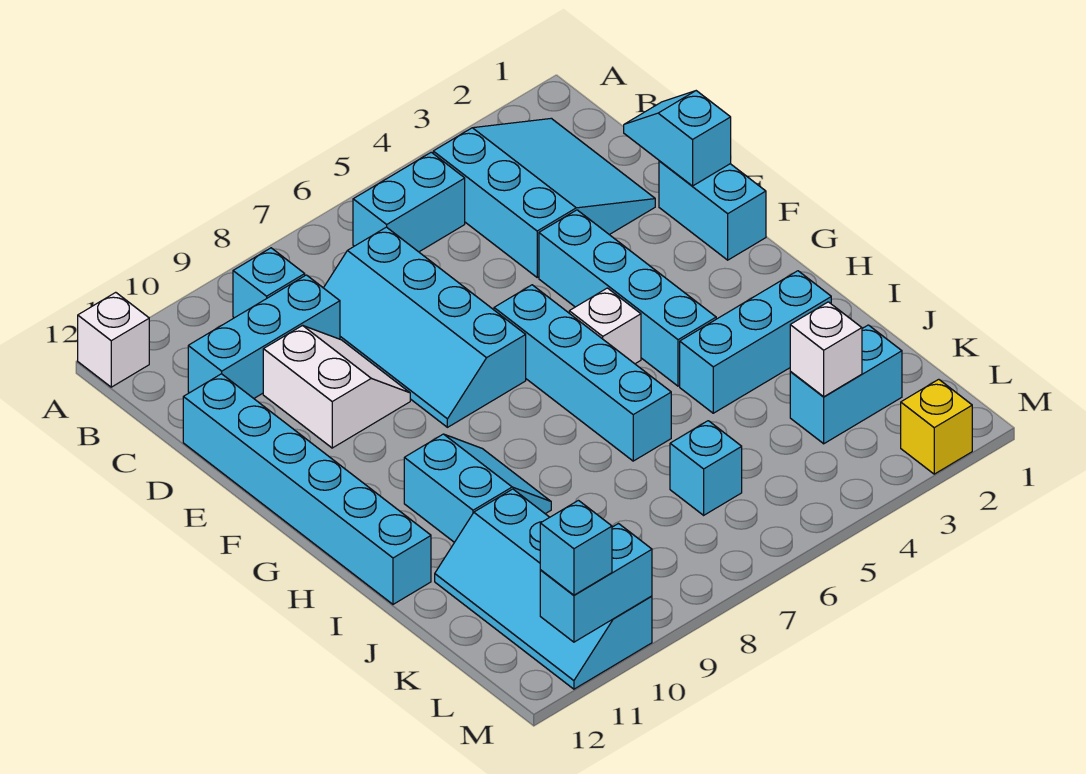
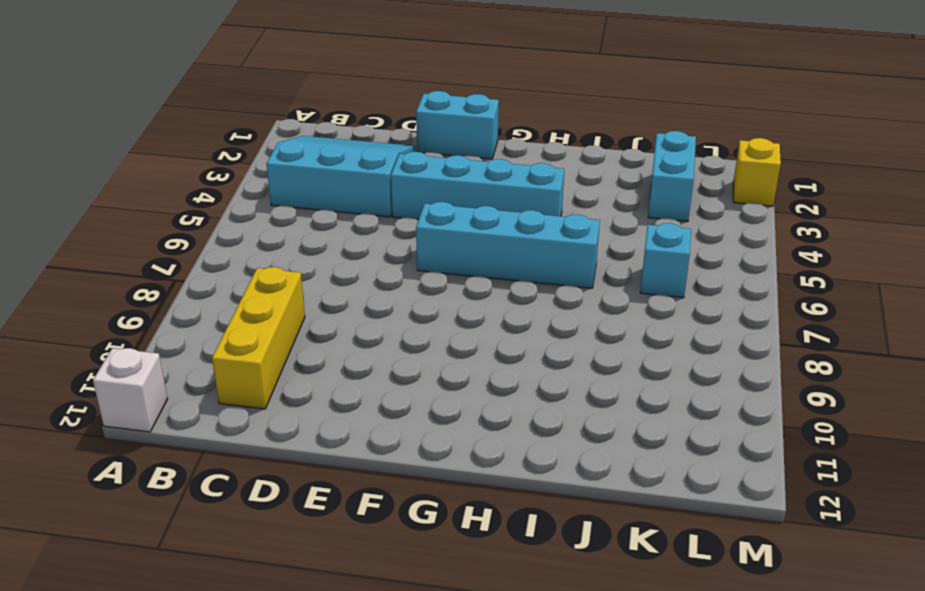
yellow brick C9:C11 level 1 -> cyan brick C9:C11 level 1
none -> cyan brick B5:B6 level 1
none -> cyan brick B9 level 1
none -> cyan slope C7:F8 level 1 top 7

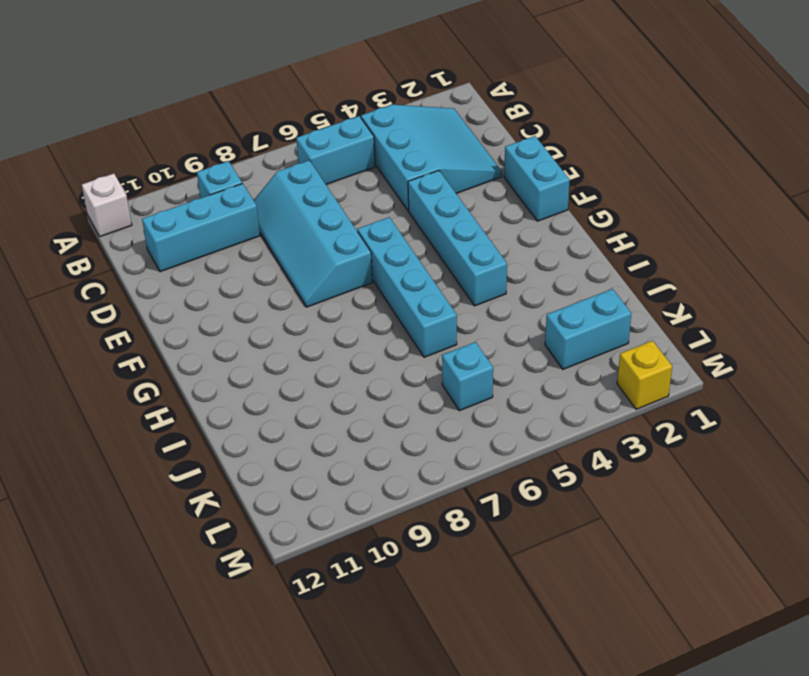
none -> white slope D9:E10 level 1 top 10
none -> cyan brick D12:I12 level 1
none -> white brick G5 level 1

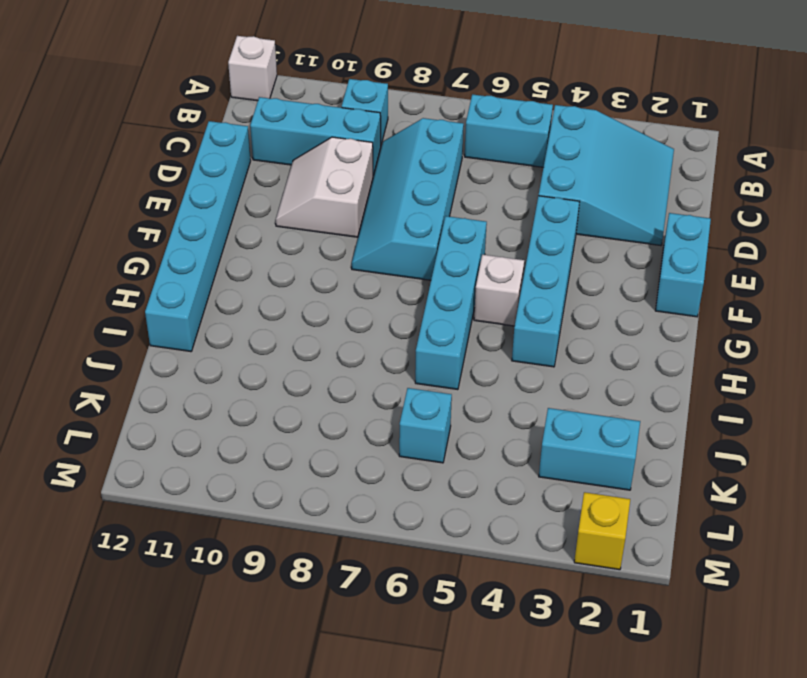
white slope D9:E10 level 1 top 9 -> white slope D9:E10 level 1 top 10
none -> cyan slope H9:I10 level 1 top 10
none -> cyan brick I2:I4 level 1
none -> cyan slope J10:M11 level 1 top 10

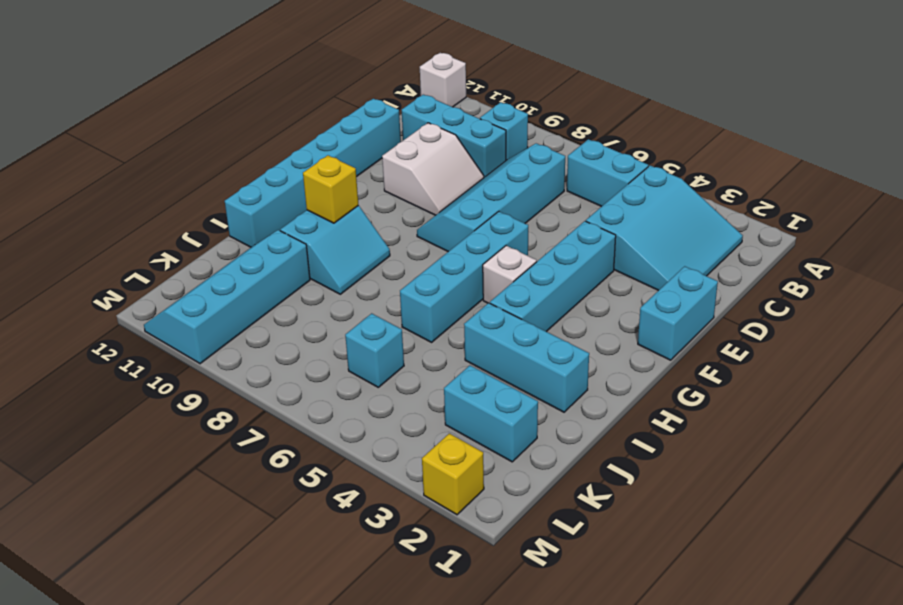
yellow brick H10 level 2 -> none
none -> cyan slope D1:E1 level 2 top E
none -> white brick K3 level 2
none -> cyan brick M10:M11 level 2

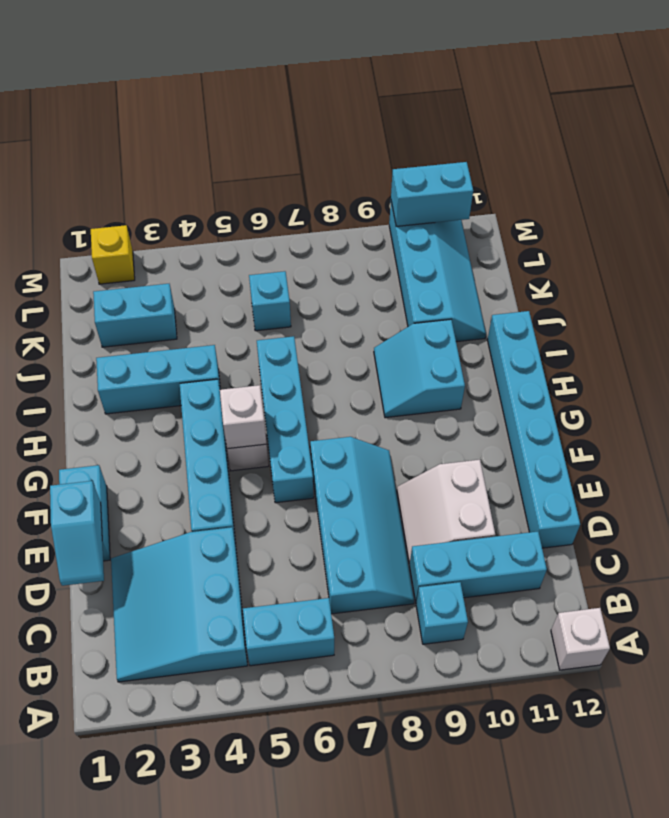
white brick G5 level 2 -> white brick K3 level 2
none -> cyan brick M11 level 3

